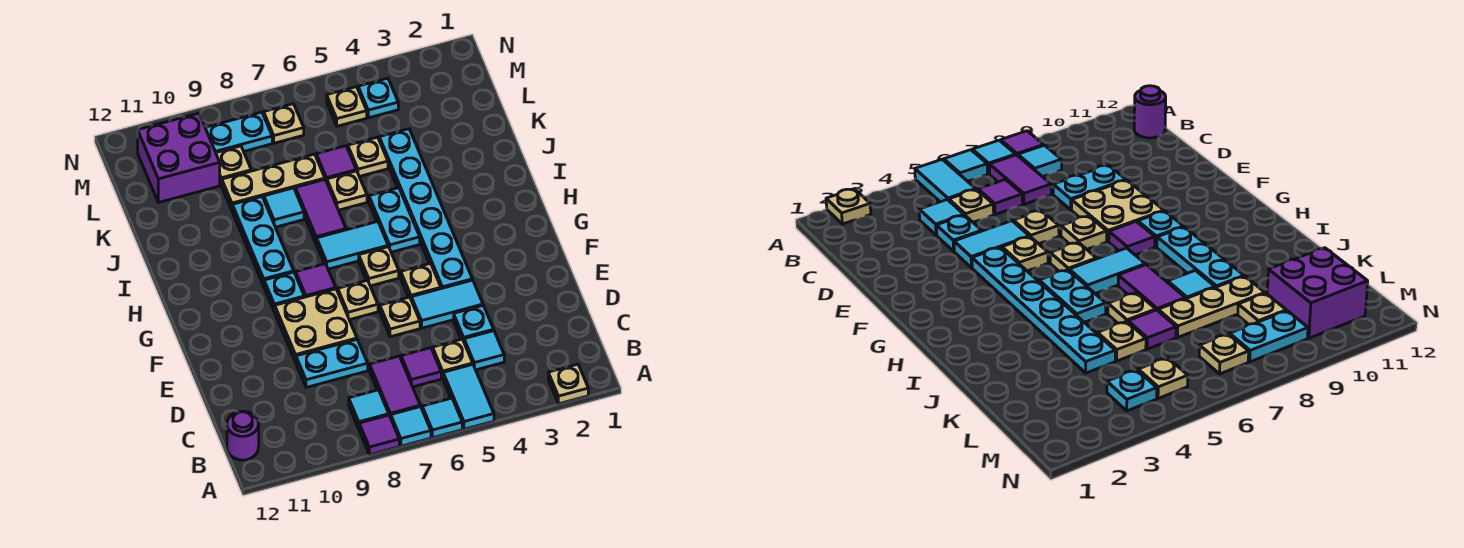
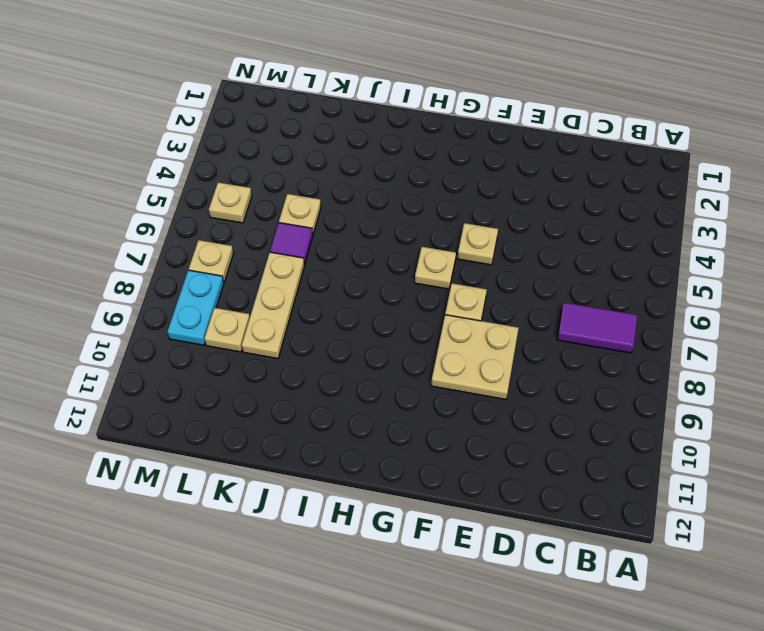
none -> tan plate A2 level 1
none -> cyan tile A5:B5 level 1
none -> cyan tile A6 level 1
none -> cyan tile A7 level 1

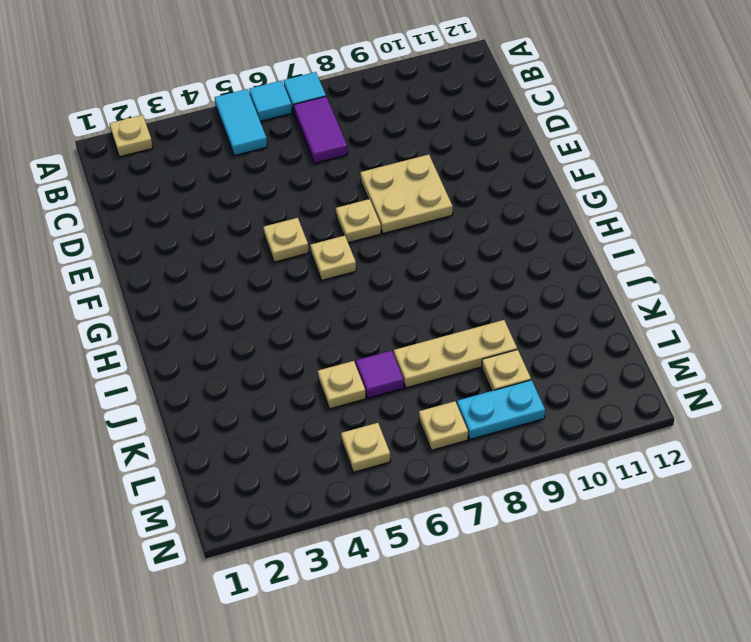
none -> purple tile A8 level 1
none -> cyan tile B8 level 1
none -> purple round brick B12 level 1
none -> cyan tile C4 level 1

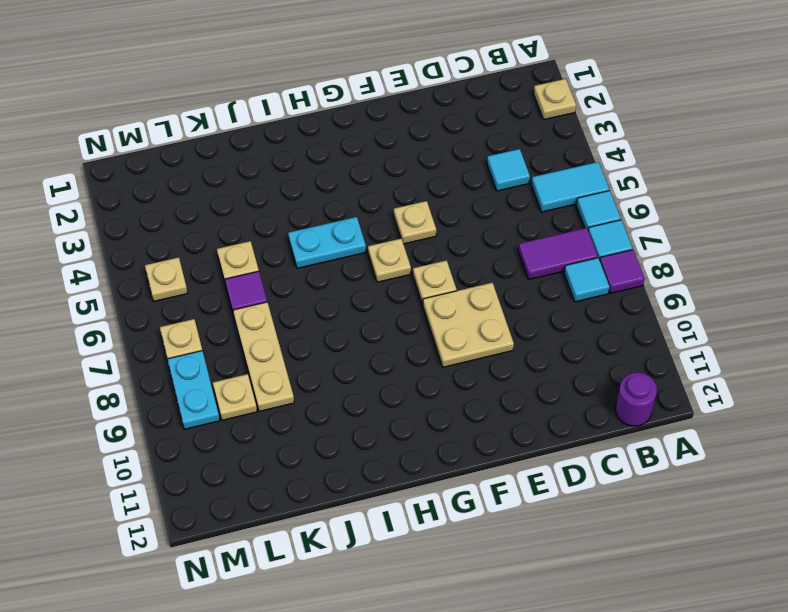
none -> tan plate C5 level 1
none -> purple tile C6 level 1
none -> cyan plate D4 level 1
none -> cyan plate D8:D9 level 1

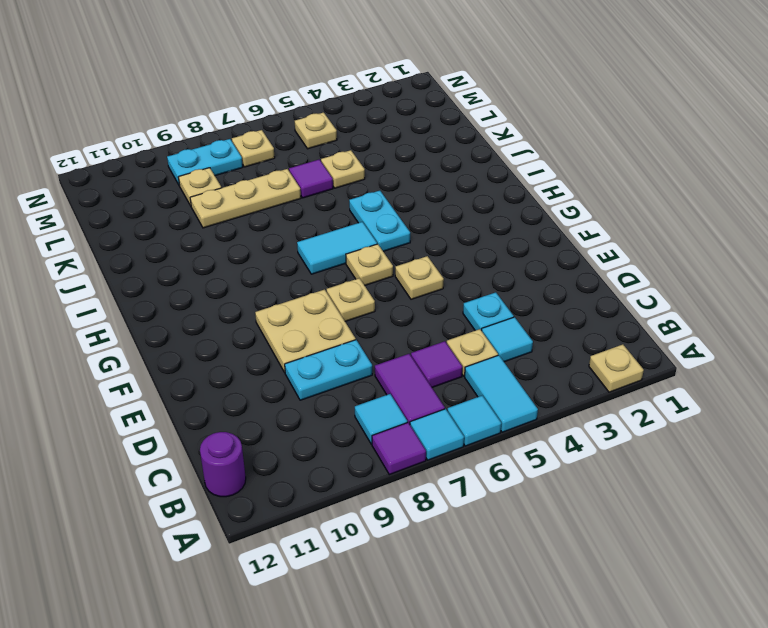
none -> cyan tile E4:E5 level 1
none -> tan plate E6 level 1
none -> cyan plate F4:K4 level 1
none -> purple tile G8 level 1

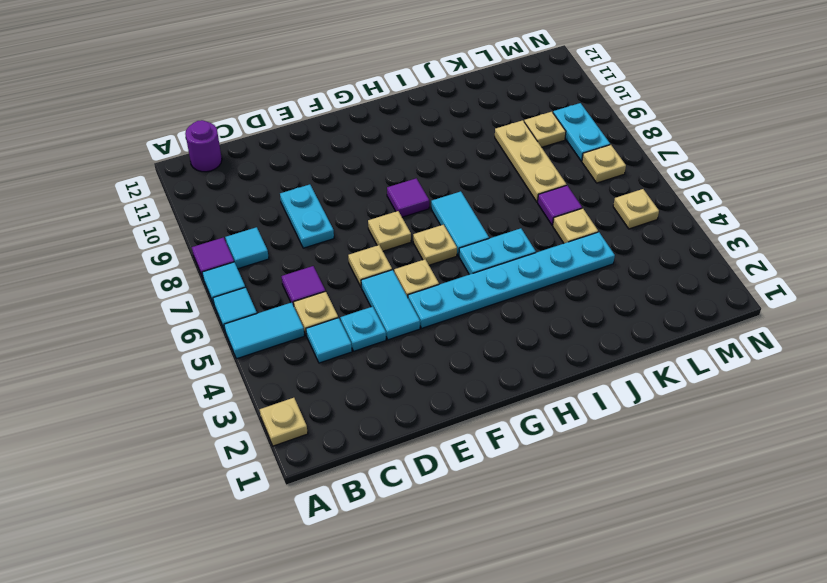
none -> purple tile B7:C7 level 1
none -> tan plate E8:F9 level 1
none -> cyan plate G9 level 1
none -> cyan plate H9:J9 level 1

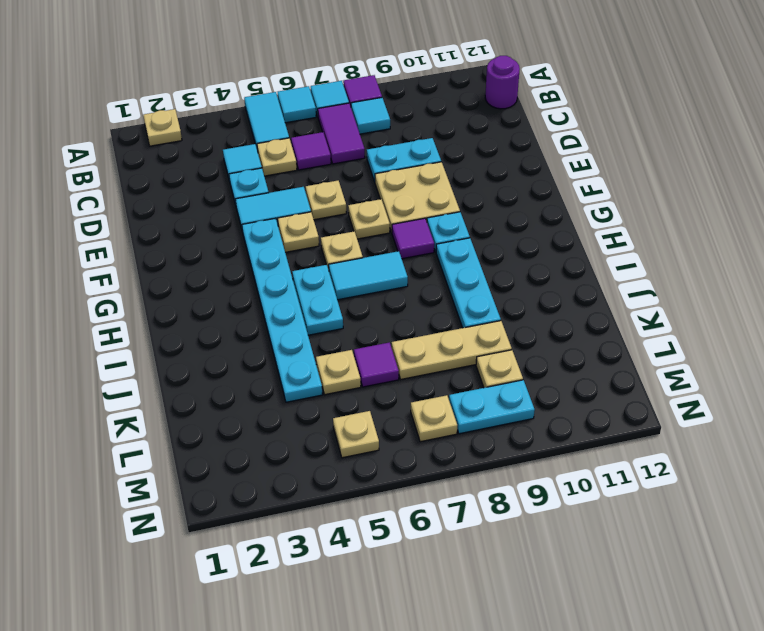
none -> purple tile I7:J7 level 1
none -> tan plate J6 level 1
none -> cyan tile J8 level 1
none -> purple brick L10:M11 level 1

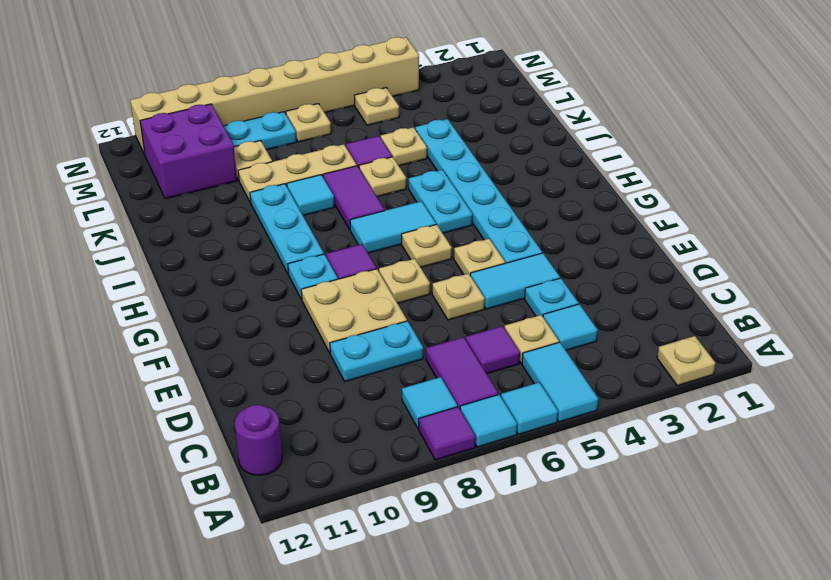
tan brick N4:N11 level 1 -> none
none -> cyan plate M4 level 1

